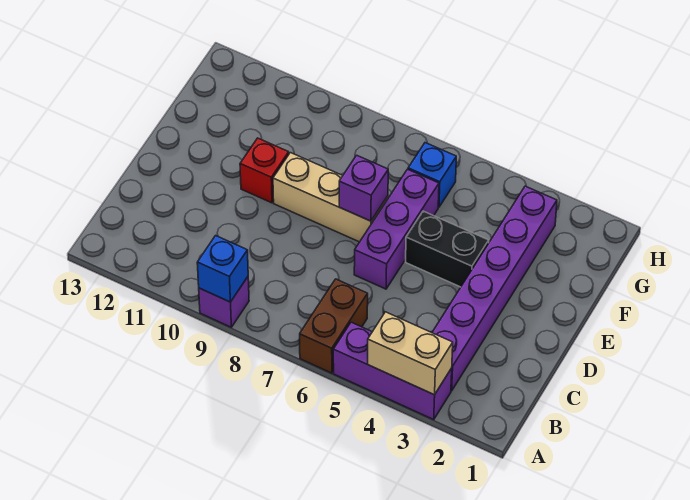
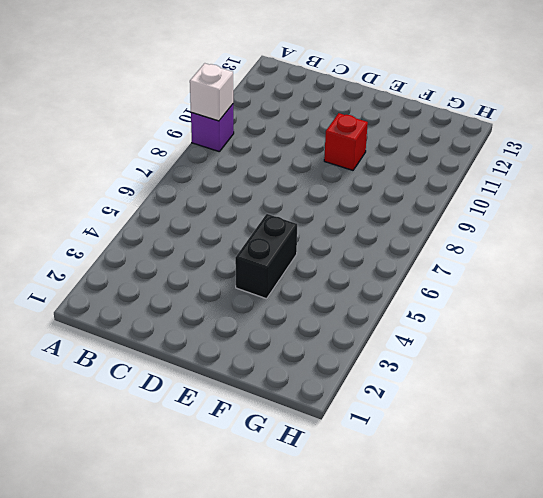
white brick A9 level 2 -> blue brick A9 level 2
none -> purple brick A3:A5 level 1
none -> brown brick A6:B6 level 1
none -> purple brick B3:G3 level 1

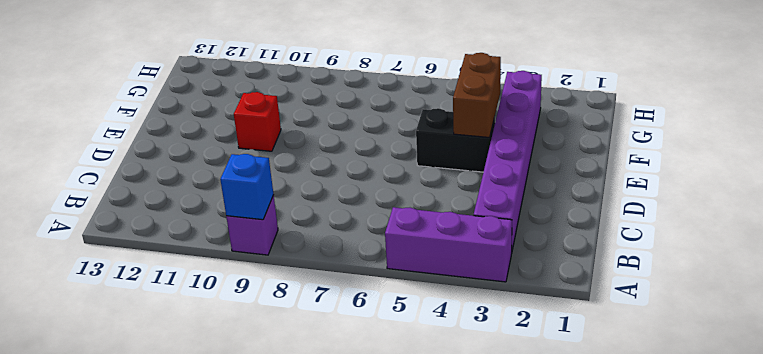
brown brick E4:F4 level 2 -> brown brick A6:B6 level 1
none -> purple brick D6:F6 level 1
none -> tan brick E7:E9 level 1
none -> blue brick G6 level 1

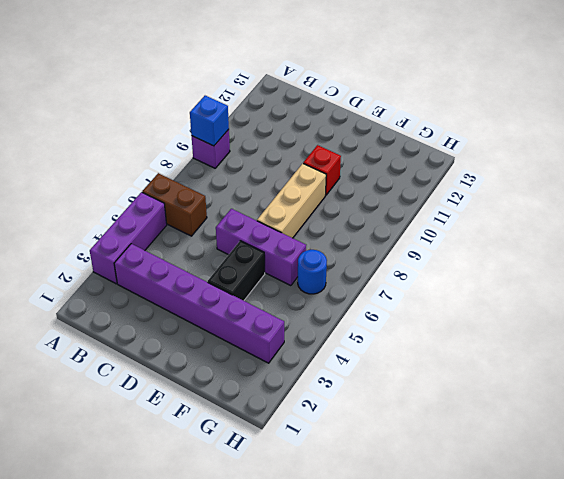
blue round brick G6 level 1 -> blue brick G6 level 1
none -> tan brick A3:A4 level 2
none -> purple brick E7 level 2

